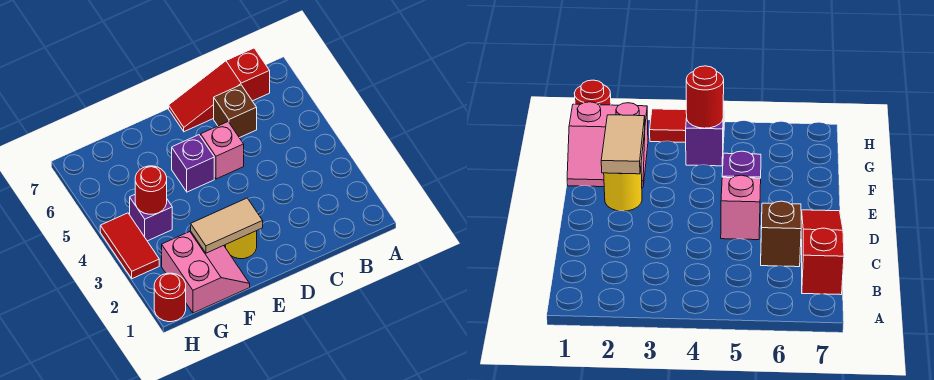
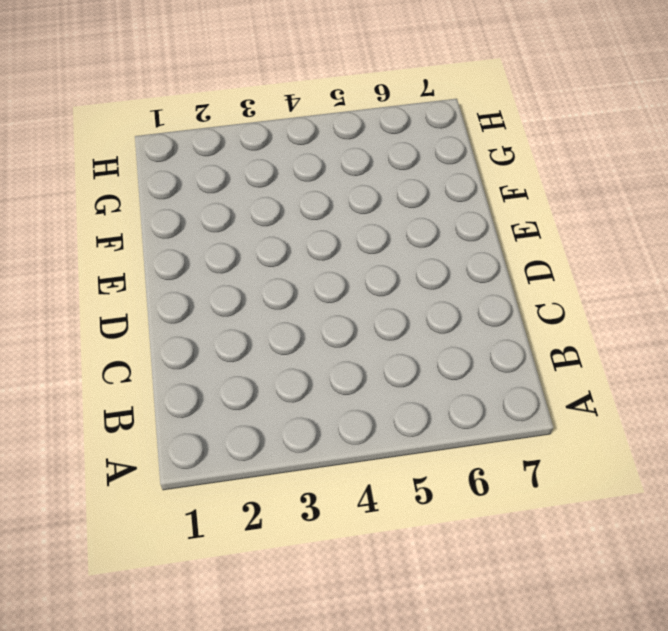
none -> red slope B7:D7 level 1 top B
none -> brown brick C6 level 1

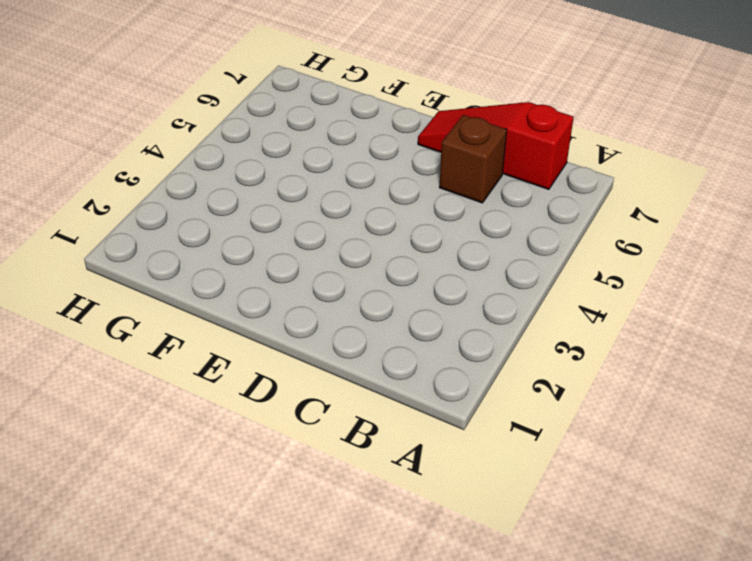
none -> pink brick D5 level 1
none -> yellow round brick E2 level 1

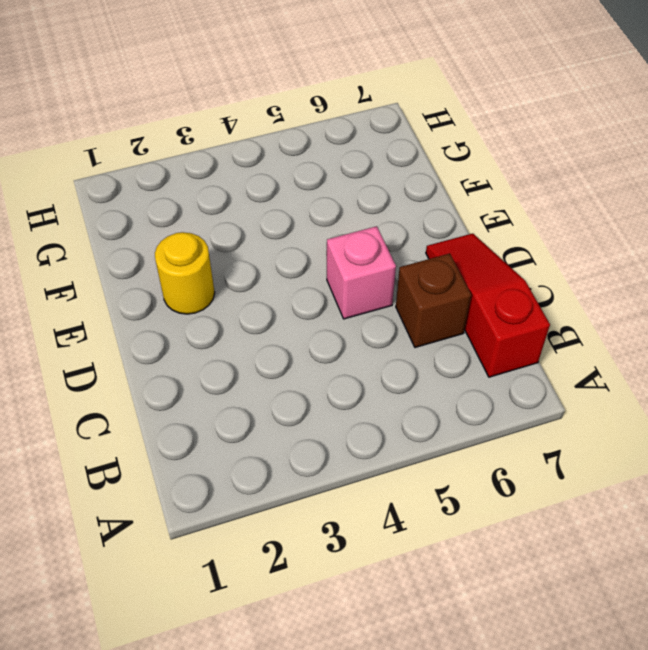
none -> purple brick E5 level 1
none -> pink slope F1:G2 level 1 top G

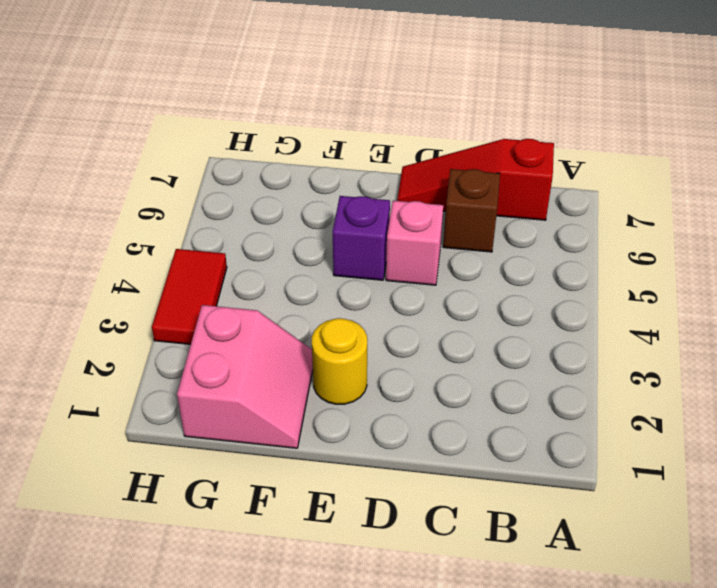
none -> purple brick G4 level 1
none -> red round brick H1 level 1

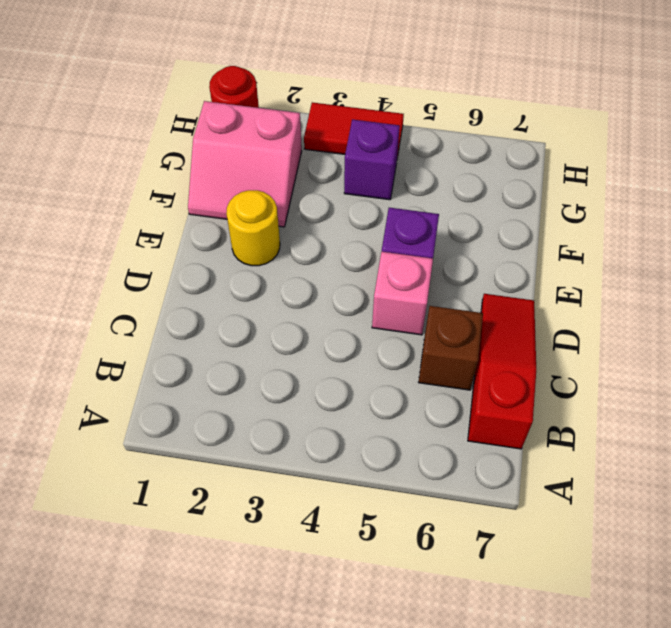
none -> tan tile E2:F2 level 2
none -> red round brick G4 level 2

